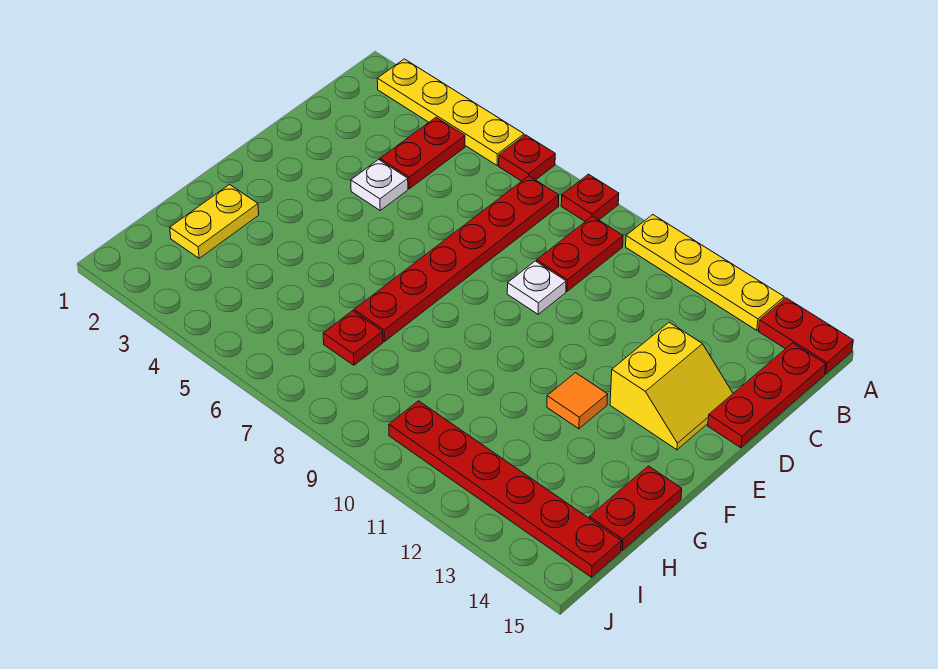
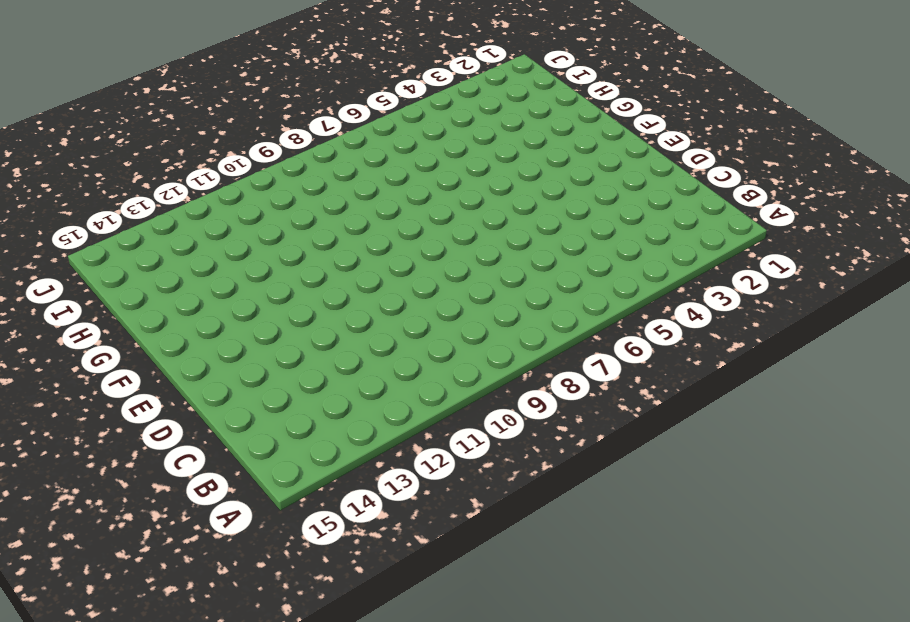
none -> yellow plate A2:A5 level 1
none -> red plate A6 level 1
none -> red plate A8 level 1

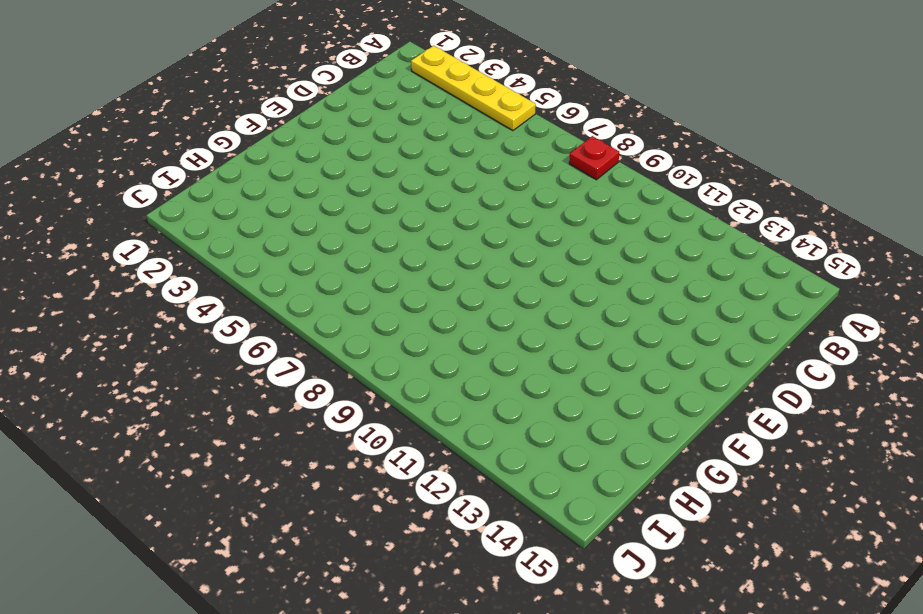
none -> red plate A6 level 1
none -> yellow plate A10:A13 level 1
none -> red plate A14:A15 level 1

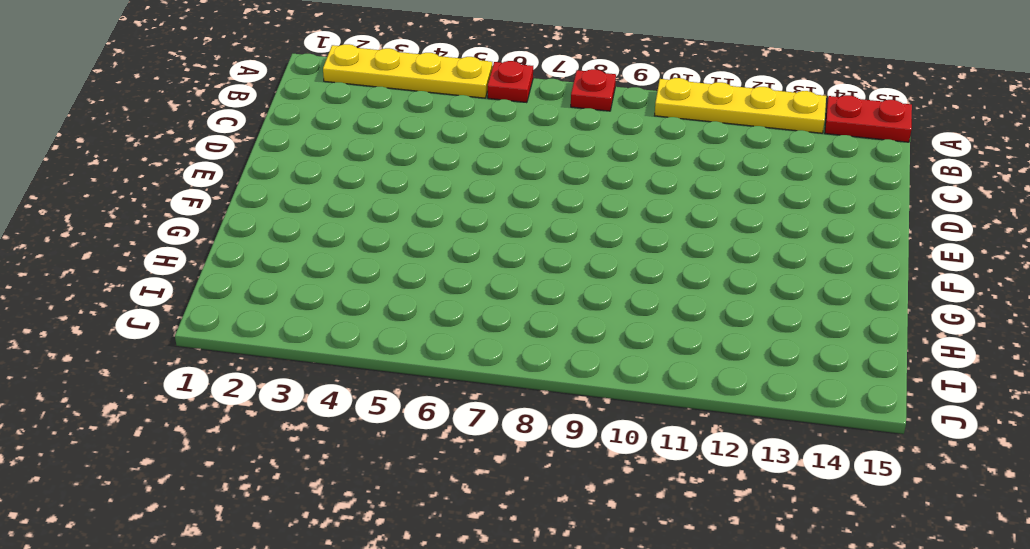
none -> red plate B4:C4 level 1
none -> red plate B7:G7 level 1
none -> red plate B9:C9 level 1

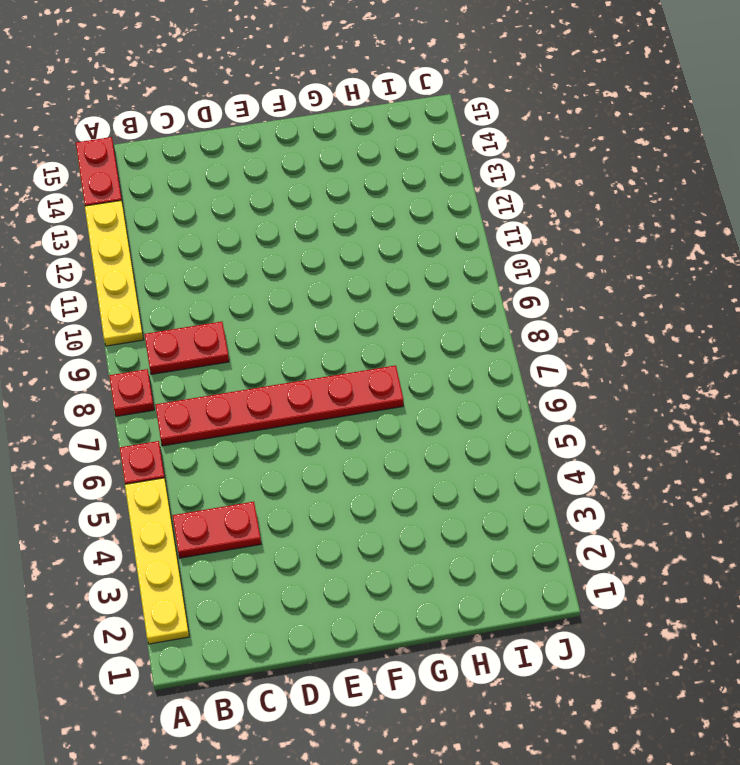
none -> red plate B15:D15 level 1
none -> white plate D4 level 1
none -> white plate D9 level 1

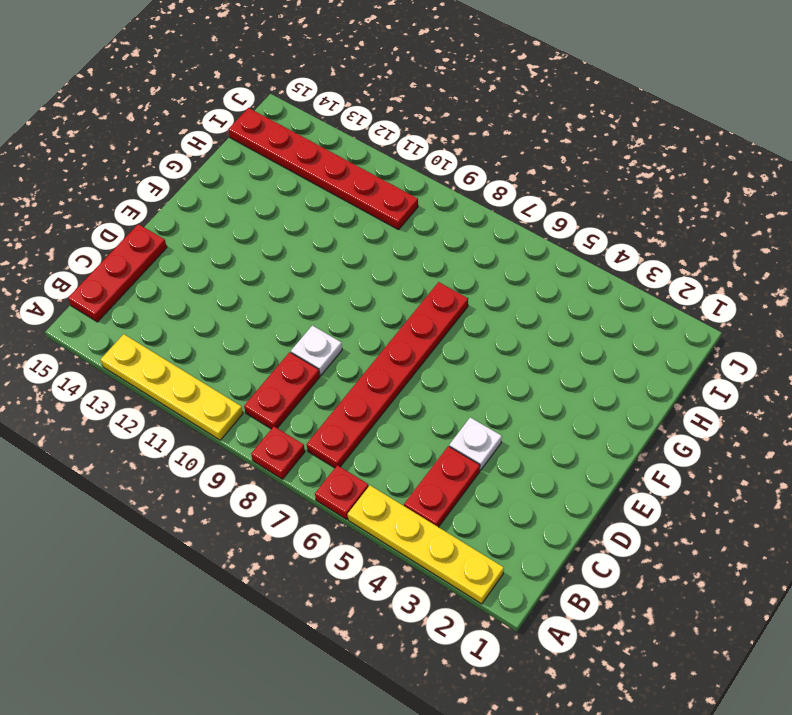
none -> red plate A14:A15 level 1
none -> yellow slope D13:E14 level 1 top 13
none -> orange tile F12 level 1

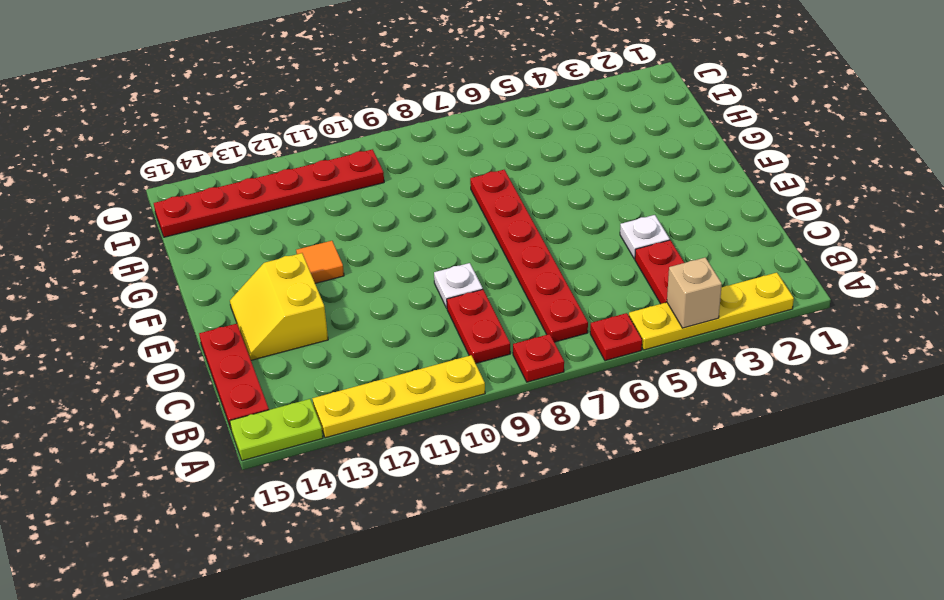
tan brick A4 level 2 -> none
lime plate A14:A15 level 1 -> red plate A14:A15 level 1
none -> yellow plate G2:H2 level 1
none -> red plate G15:H15 level 1
none -> red plate H7 level 1

